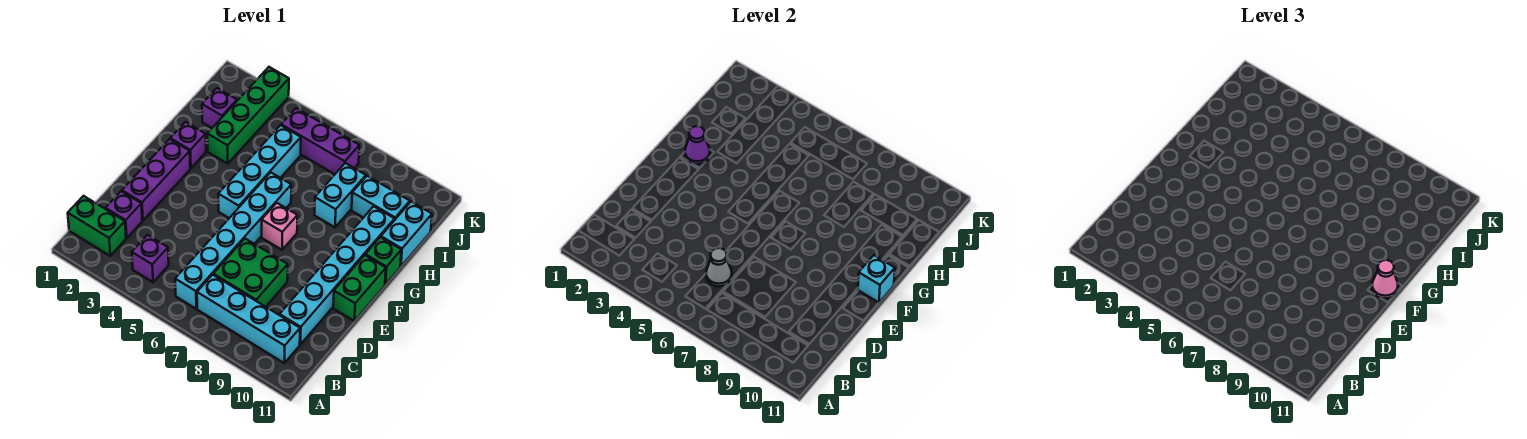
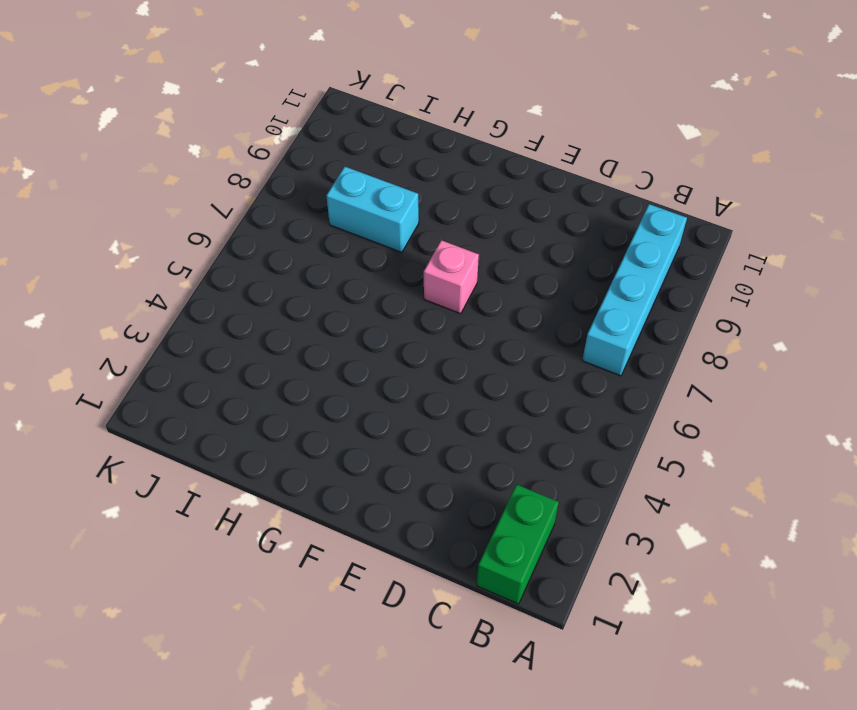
none -> purple brick B4 level 1
none -> cyan brick B6:G6 level 1
none -> purple brick C2 level 1

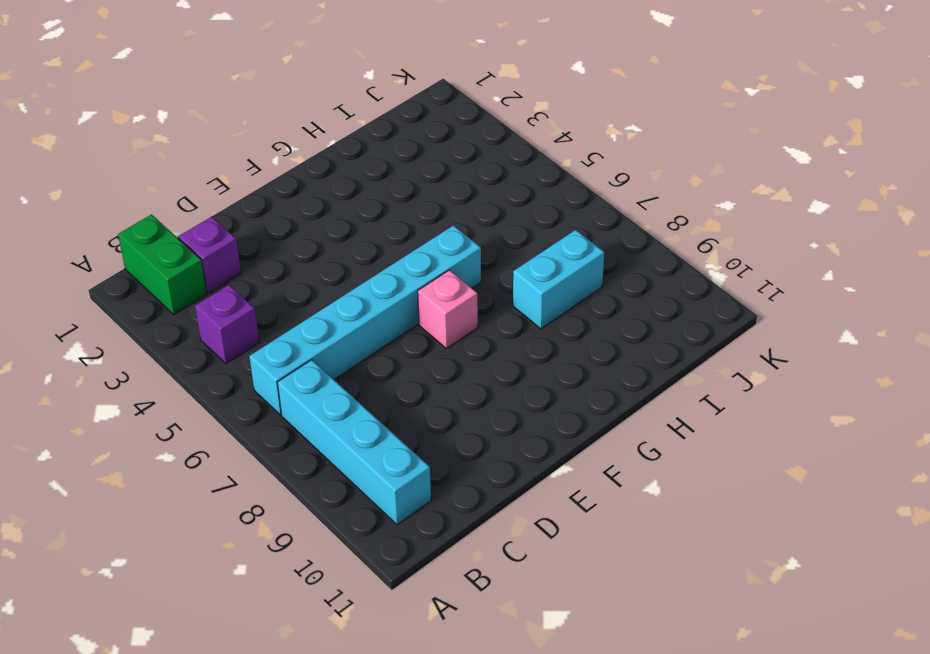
none -> green brick C7:D8 level 1
none -> cyan brick C10:H10 level 1
none -> purple brick D2:F2 level 1

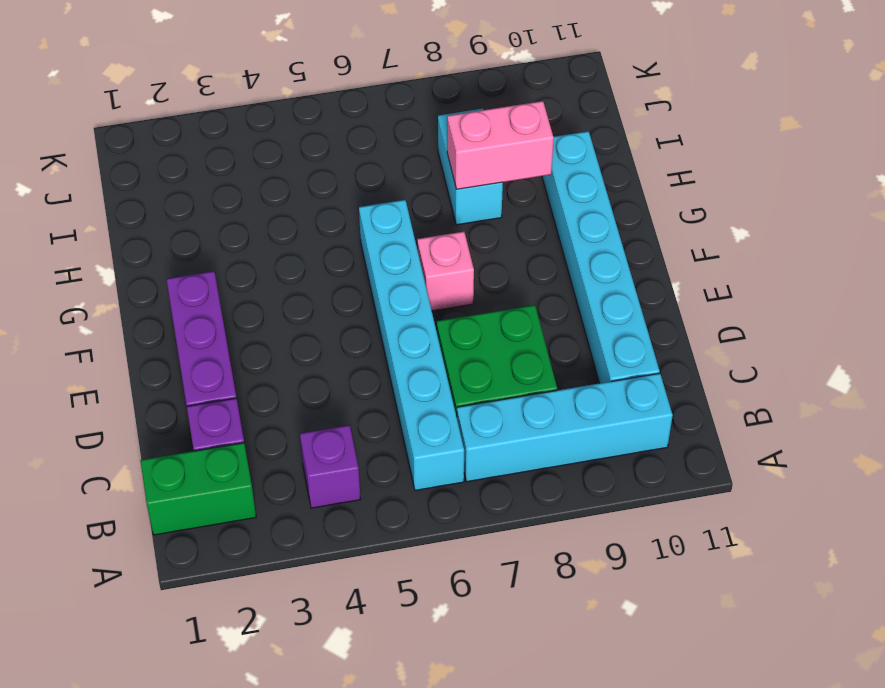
pink brick H8:H9 level 2 -> none
none -> green brick E11:F11 level 1
none -> cyan brick F5:I5 level 1
none -> purple brick G2 level 1

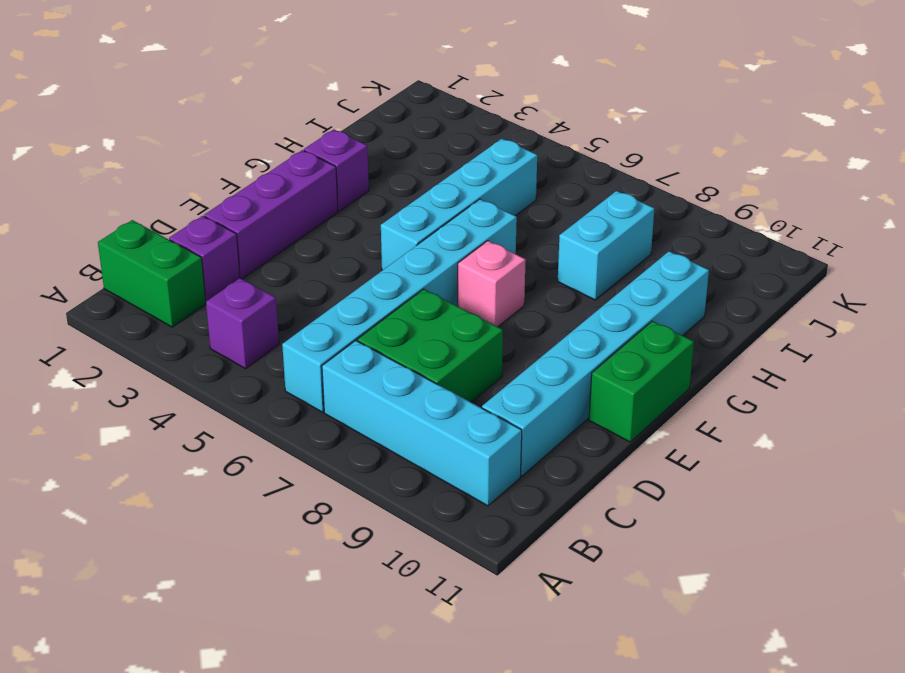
none -> green brick G11 level 1
none -> green brick H3:K3 level 1
none -> cyan brick H11:I11 level 1

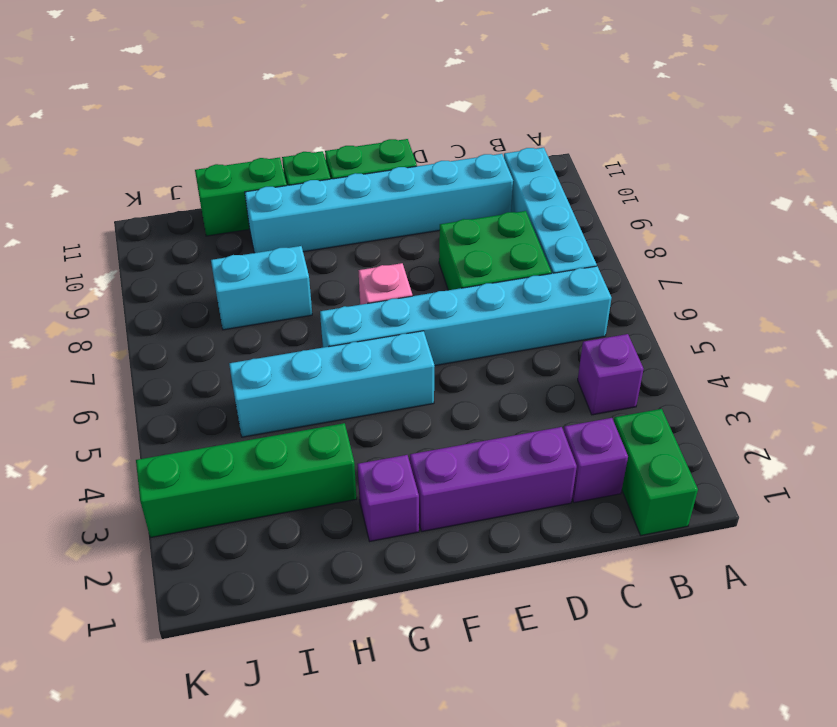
green brick H11:I11 level 1 -> cyan brick H11:I11 level 1
none -> purple brick I2 level 1
none -> cyan brick I9:I10 level 1
none -> purple brick J5:J7 level 1

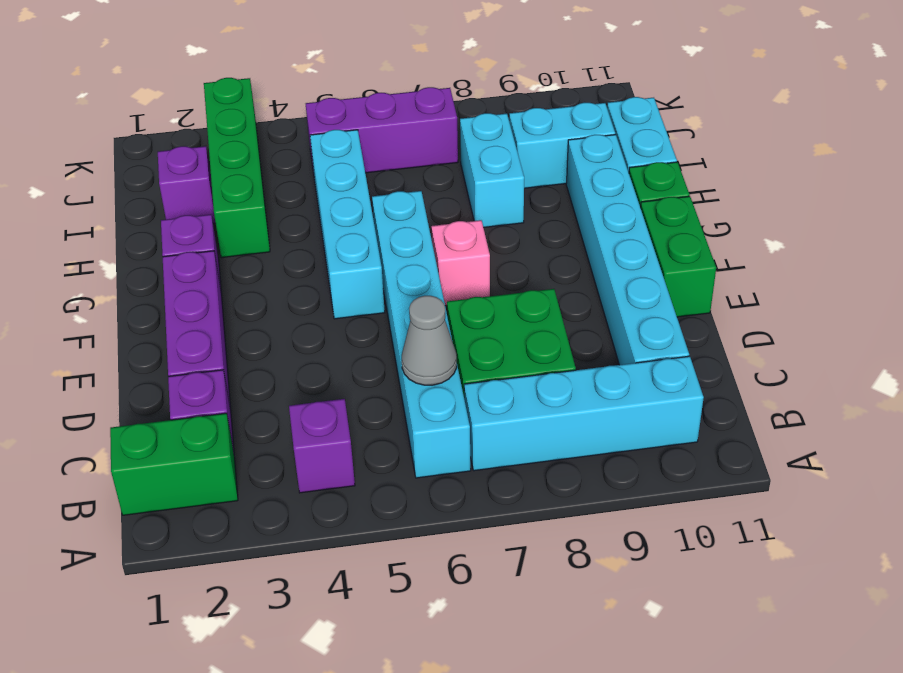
none -> cyan brick F11 level 2
none -> purple cone G2 level 2
none -> pink cone F11 level 3

